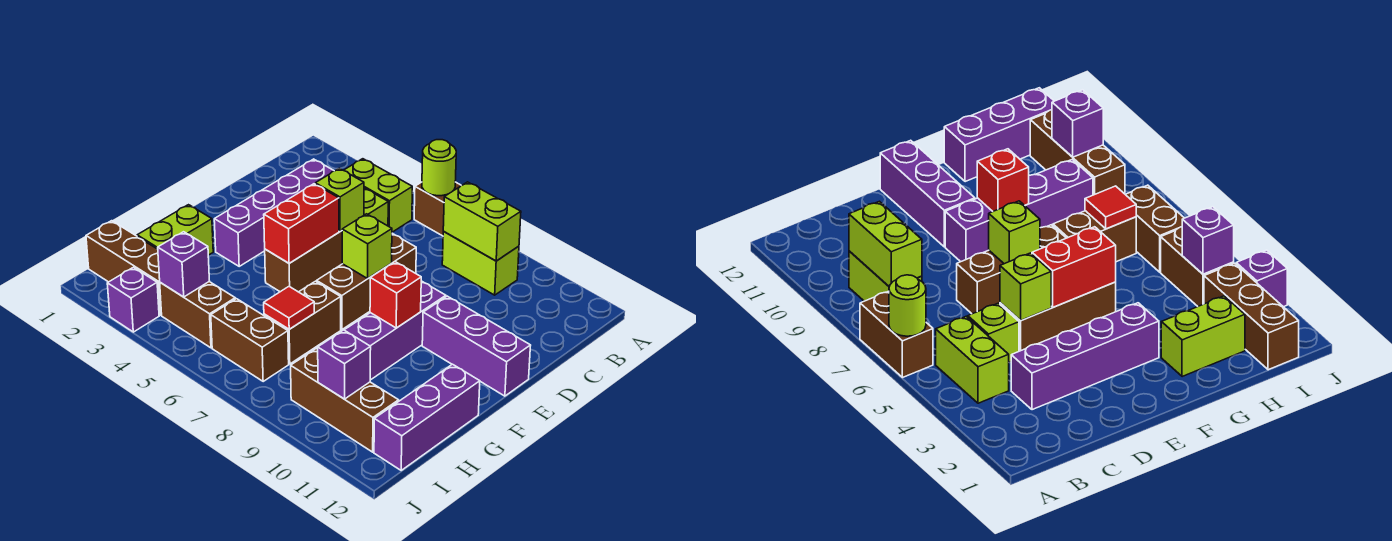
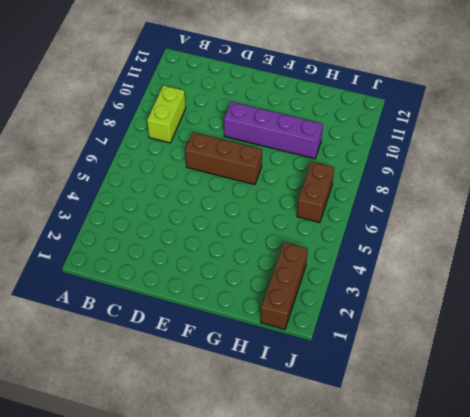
none -> brown brick A6:A7 level 1
none -> lime brick B4:B5 level 1
none -> purple brick C3:F3 level 1

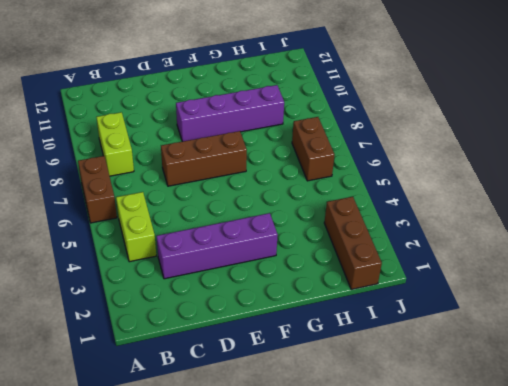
none -> lime brick C5 level 1
none -> brown brick D5:F5 level 1
none -> purple brick E10:E12 level 1

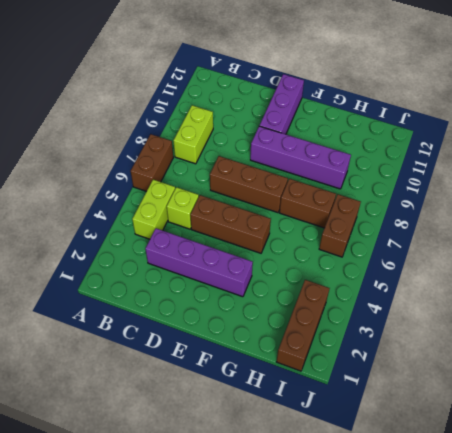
none -> lime brick G2:H2 level 1
none -> purple brick G12:I12 level 1
none -> brown brick I4:I5 level 1

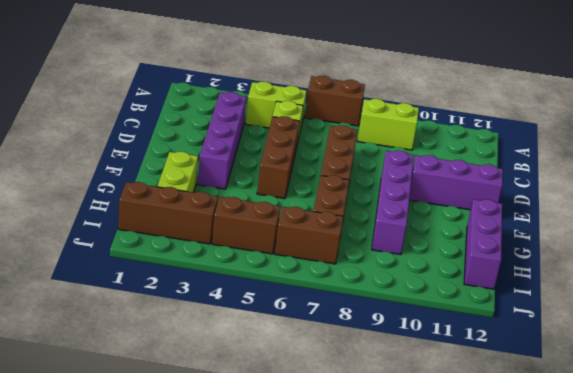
none -> brown brick I9:I11 level 1
none -> purple brick J3 level 1
none -> lime round brick A6 level 2

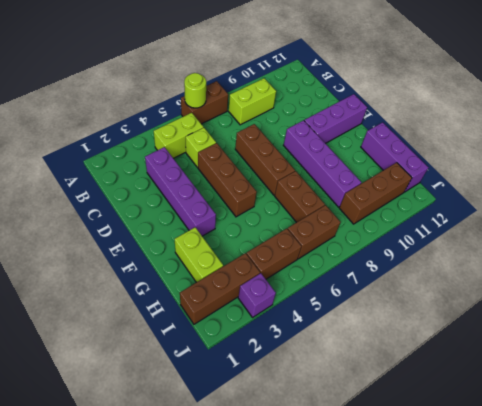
none -> lime brick B8:B9 level 2
none -> lime brick D5 level 2
none -> red brick E5:F5 level 2

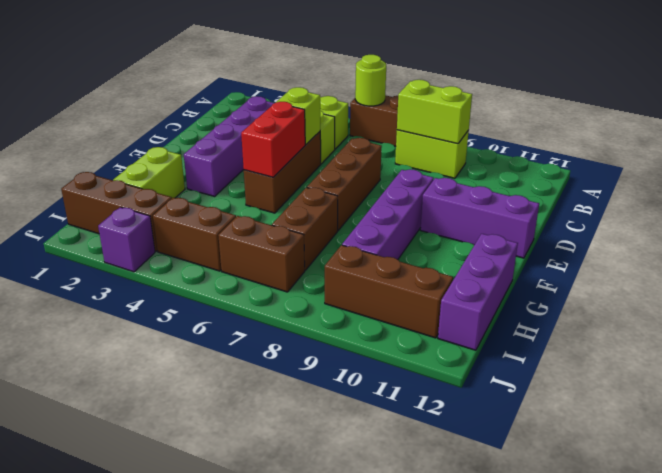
none -> lime brick E7 level 2
none -> red brick F9 level 2
none -> red tile H7 level 2

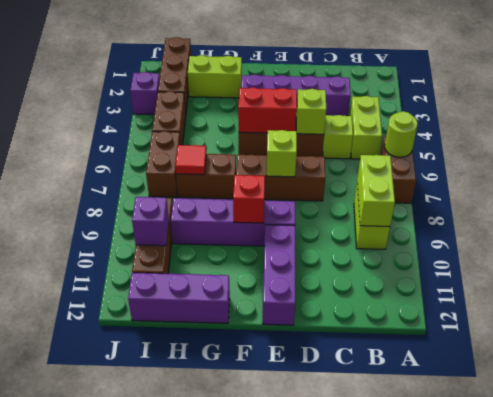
none -> purple brick I4 level 2

